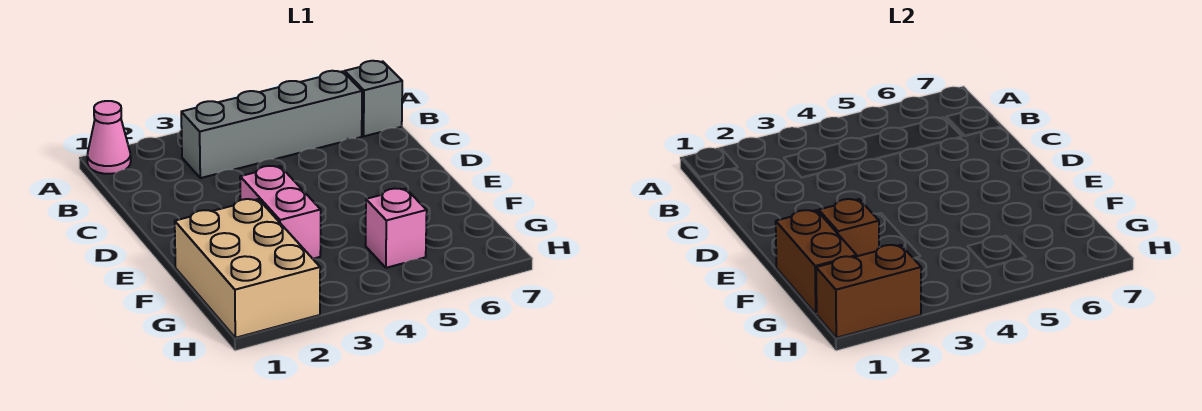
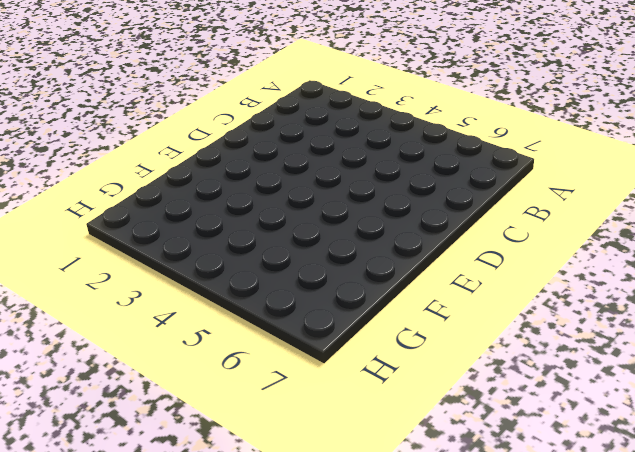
none -> pink cone A1 level 1
none -> grey brick B3:B6 level 1

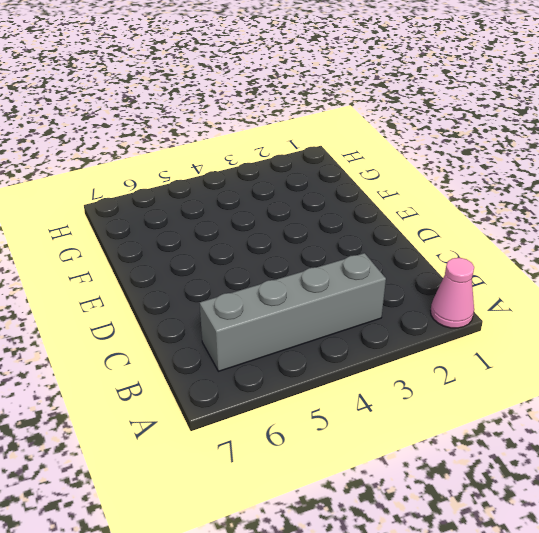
none -> grey brick B7 level 1
none -> pink brick E3:F3 level 1

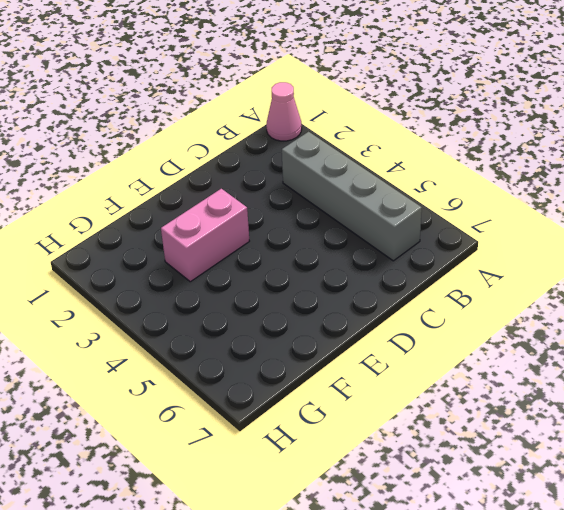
none -> grey brick B7 level 1
none -> tan brick F1:H2 level 1

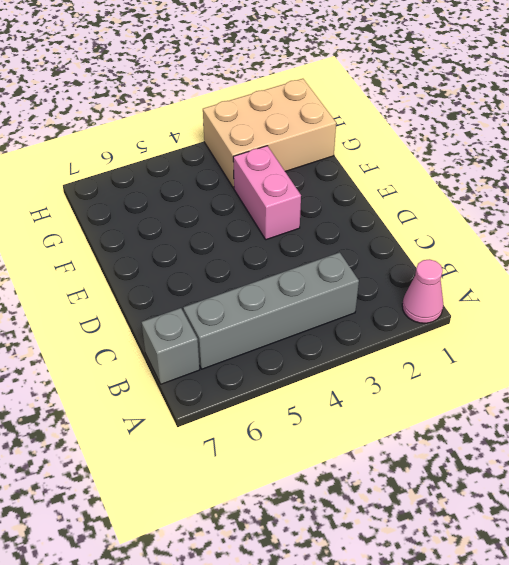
tan brick G1:H3 level 1 -> tan brick F1:H2 level 1
none -> pink brick G5 level 1
none -> brown brick F1:G1 level 2

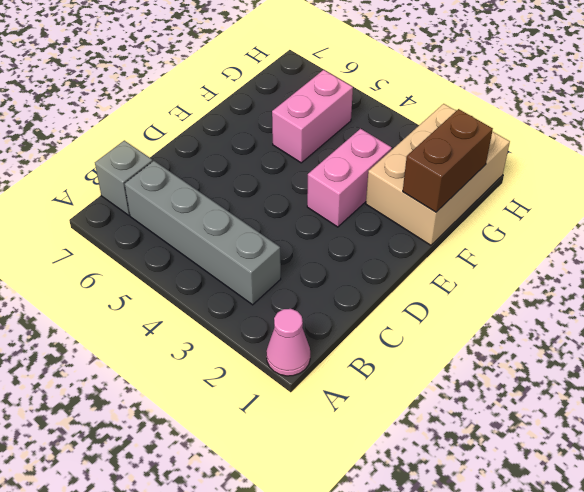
pink brick F5:G5 level 1 -> pink brick G5 level 1
none -> brown brick F2 level 2
none -> brown brick H1:H2 level 2

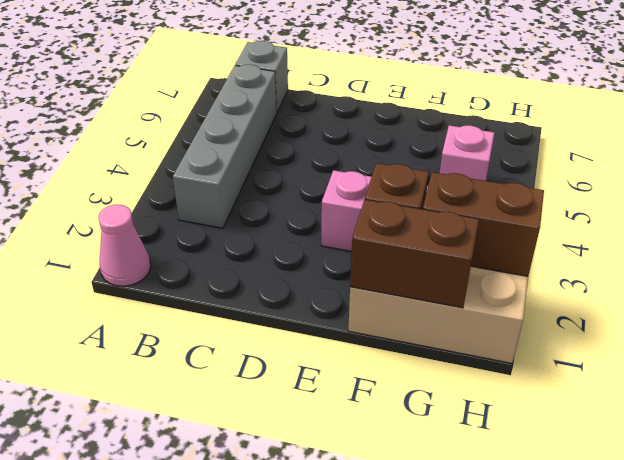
brown brick G2:H2 level 2 -> brown brick H1:H2 level 2

